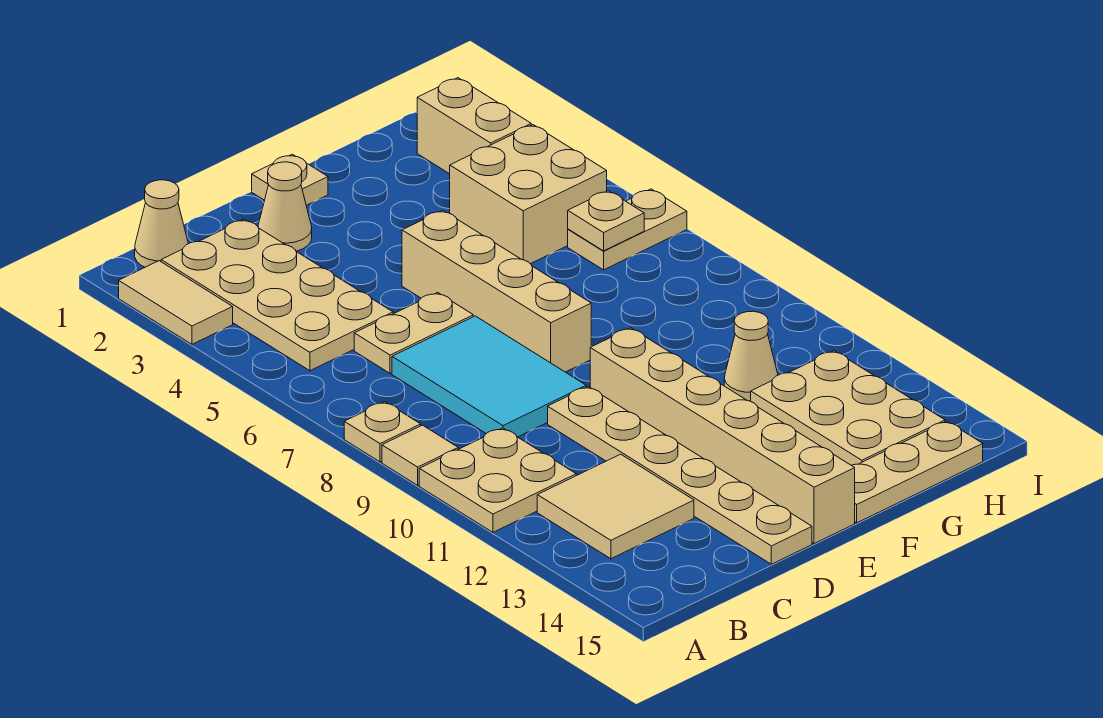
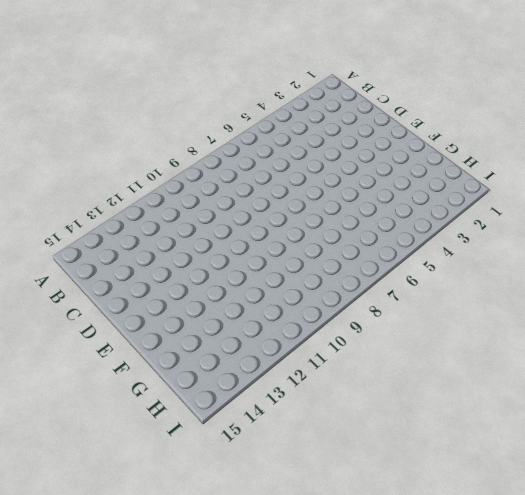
none -> tan tile A2:A3 level 1
none -> tan plate A8 level 1
none -> tan tile A9 level 1

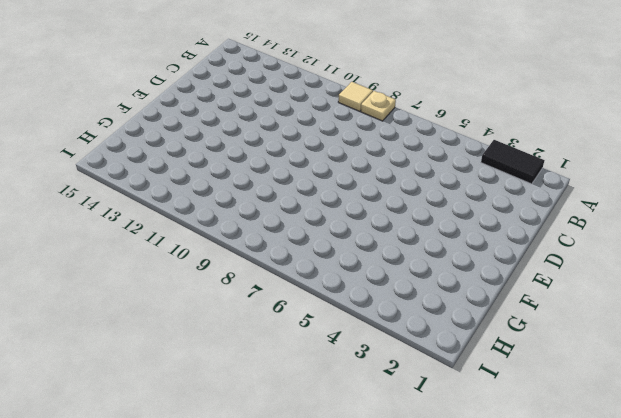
black tile A2:A3 level 1 -> tan tile A2:A3 level 1
none -> tan plate A10:B11 level 1
none -> tan cone B1 level 1
none -> tan plate B2:C5 level 1

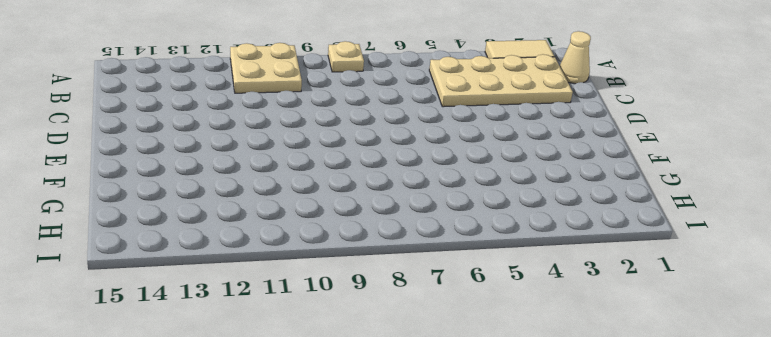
none -> tan tile A9 level 1
none -> tan tile B12:C13 level 1
none -> tan plate C6:D6 level 1

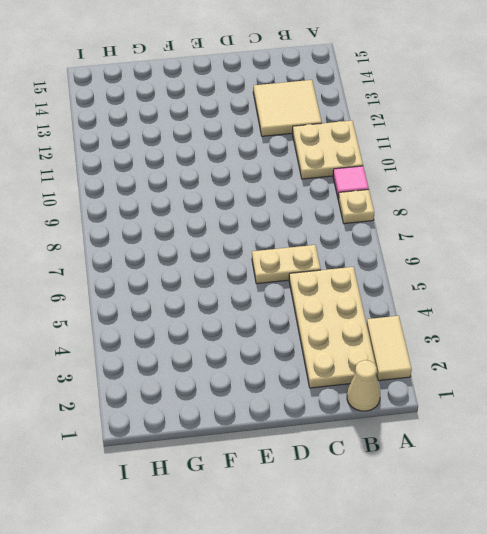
pink tile A9 level 1 -> tan tile A9 level 1
none -> cyan tile C7:D9 level 1
none -> tan cone D2 level 1
none -> tan plate D10:D15 level 1

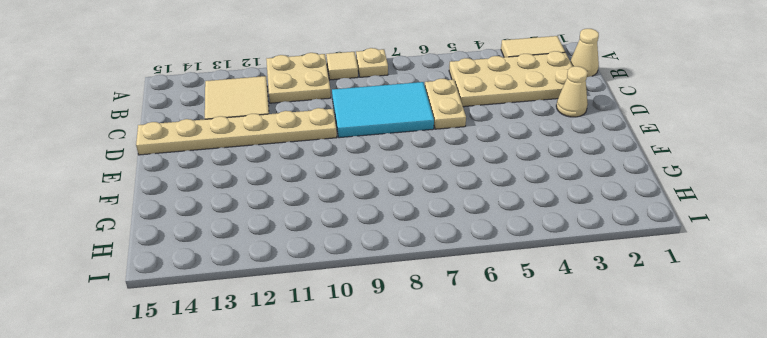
none -> tan plate E1 level 1
none -> tan brick E5:E8 level 1
none -> tan brick E10:E15 level 1

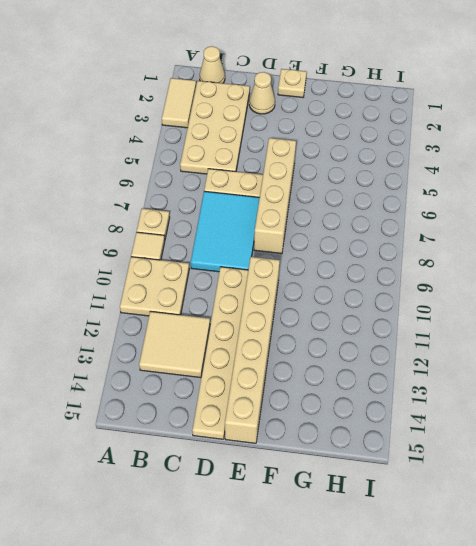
none -> tan plate F15:H15 level 1
none -> tan brick G4:H5 level 1
none -> tan cone G11 level 1

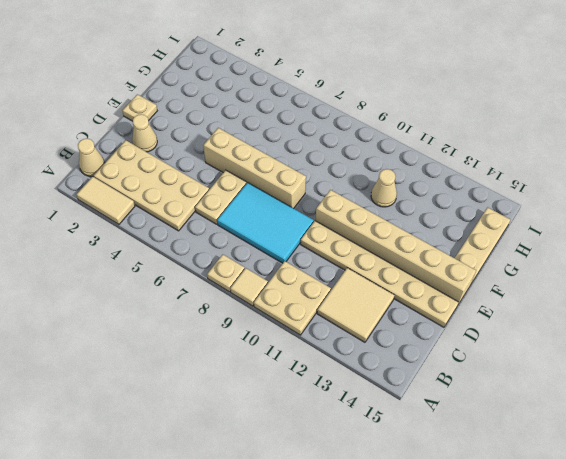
none -> tan brick G4:H5 level 1
none -> tan plate G12:H14 level 1
none -> tan brick H2:H3 level 1

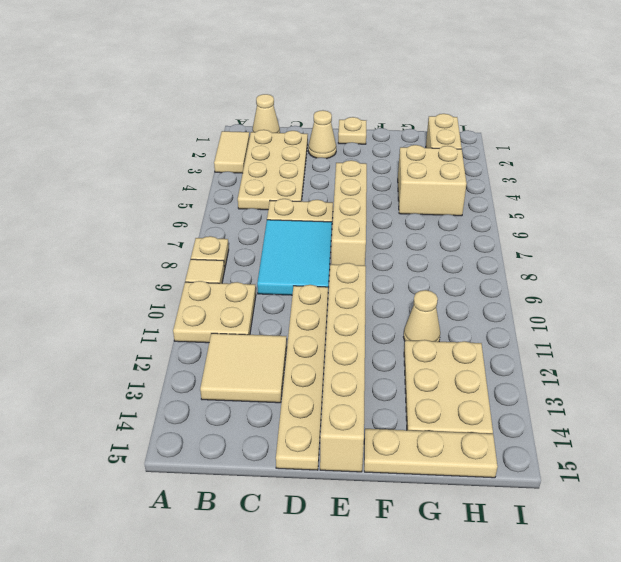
none -> tan plate H6:I6 level 1
none -> tan plate H6 level 2

